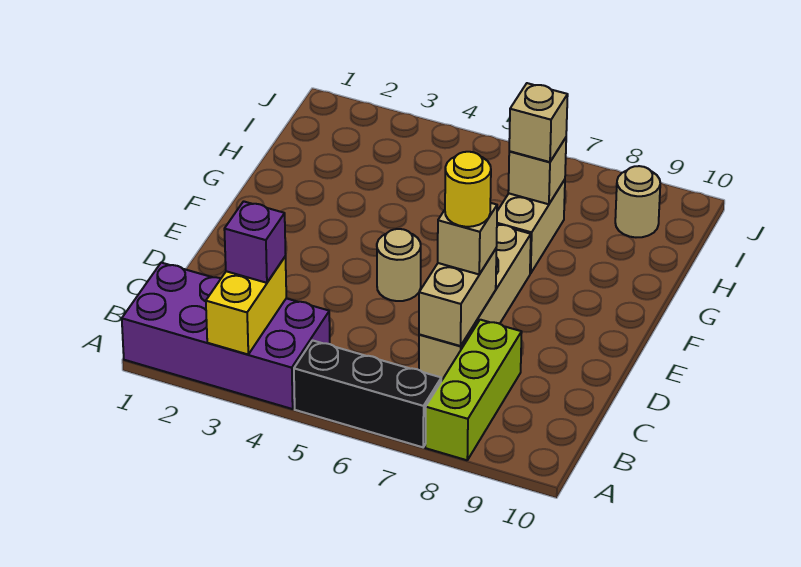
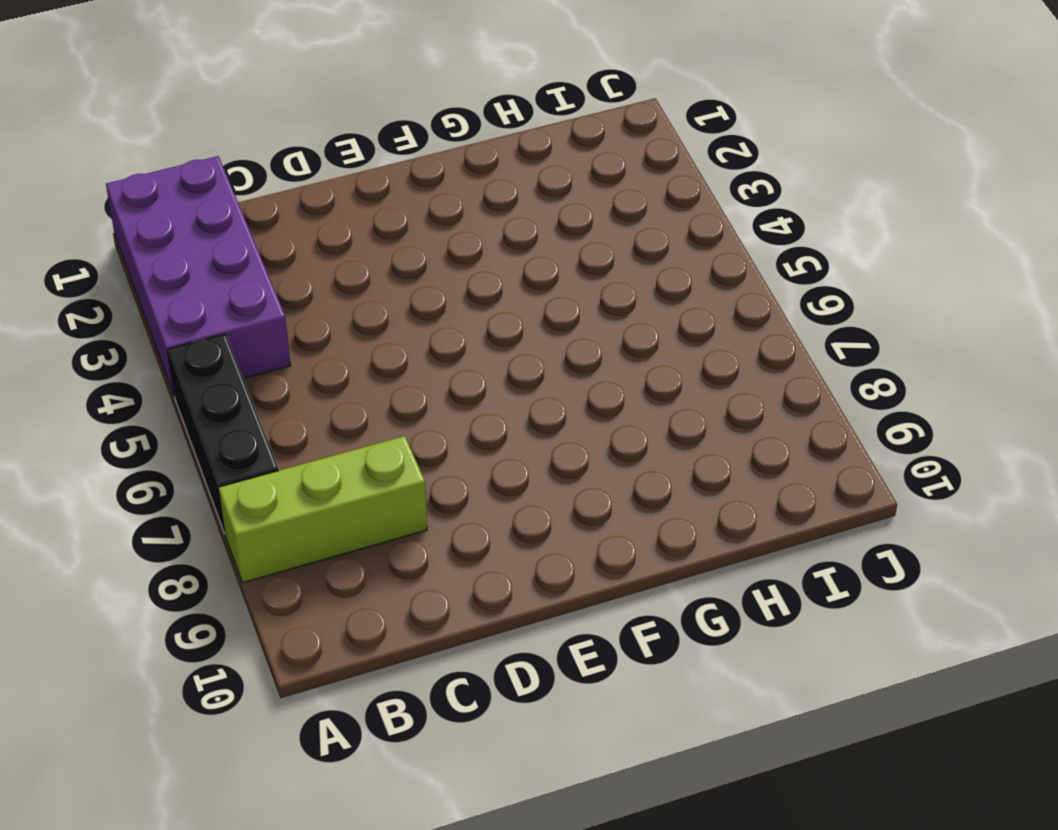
none -> tan brick C7:F7 level 1
none -> tan round brick E5 level 1
none -> tan brick G7:H7 level 1

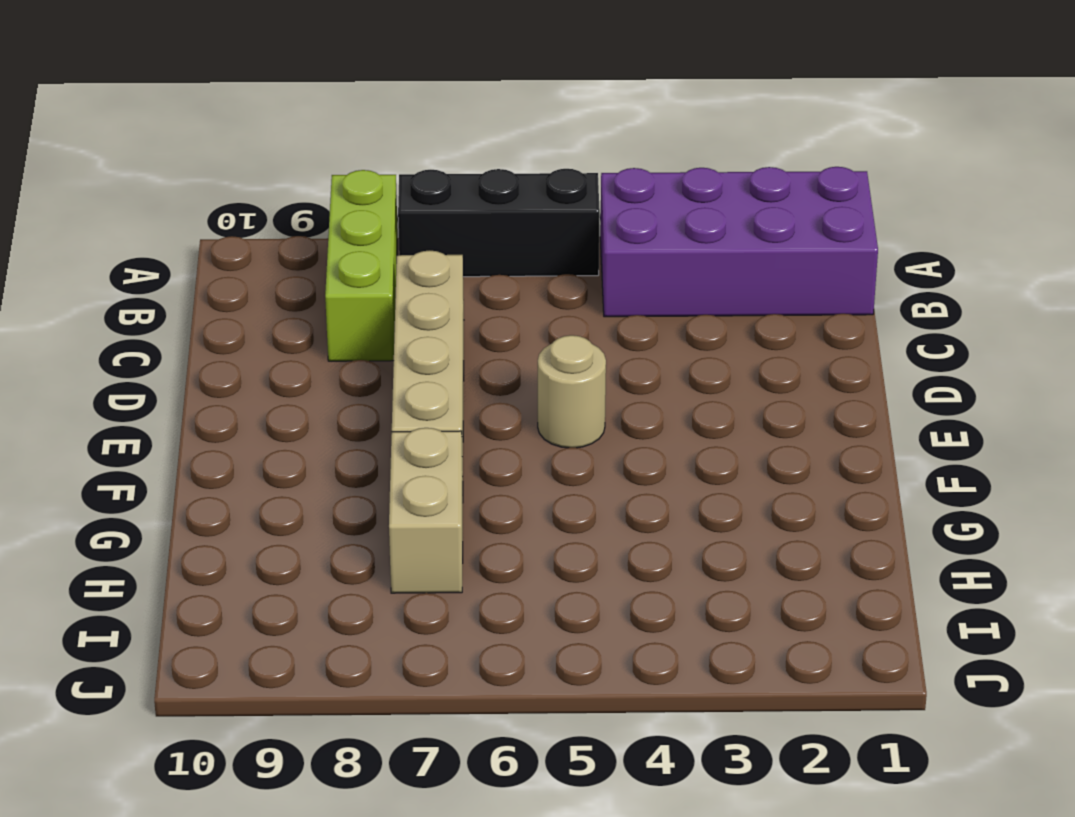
none -> tan round brick I9 level 1
none -> yellow brick A3:B3 level 2
none -> tan brick C7:D7 level 2

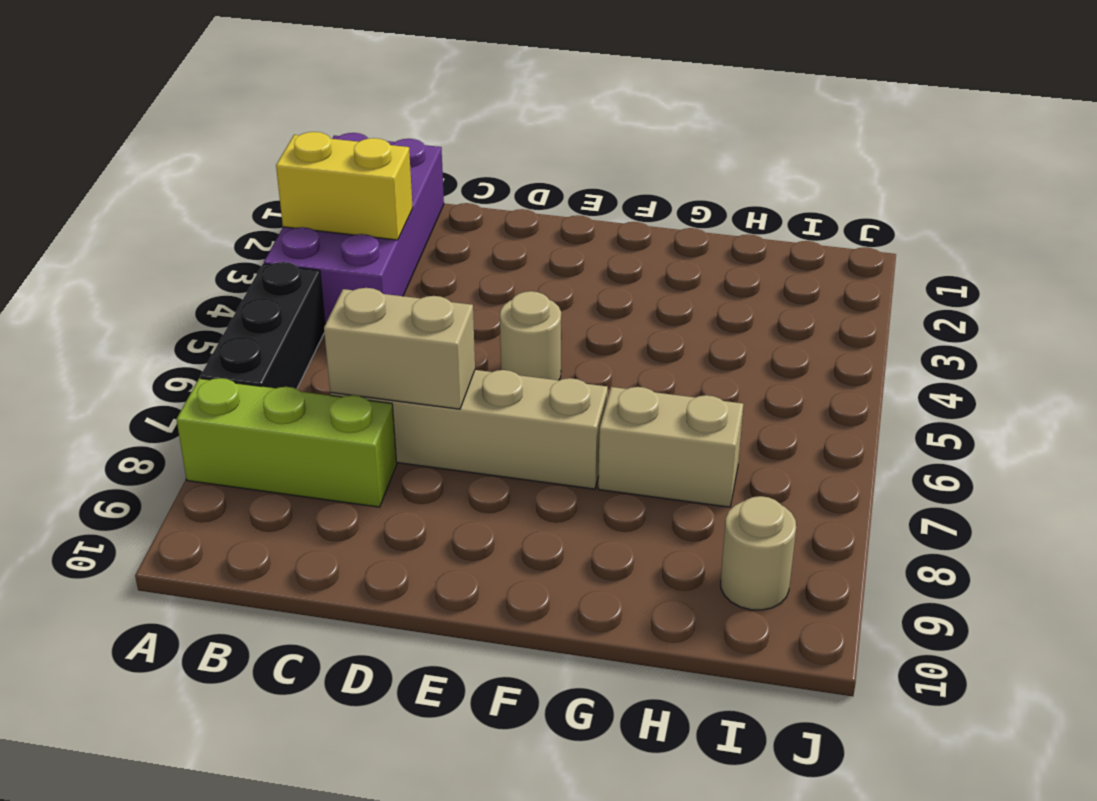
none -> tan brick H7 level 2
none -> purple brick B3 level 3
none -> tan brick D7 level 3

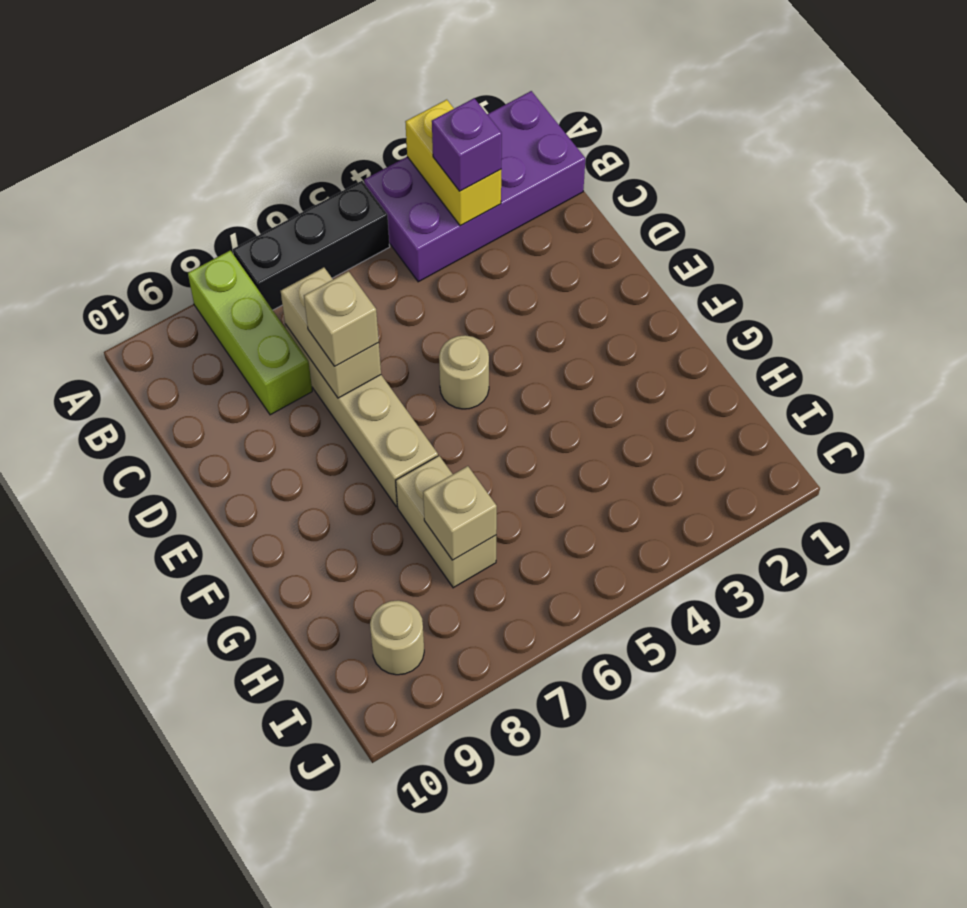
none -> tan brick H7 level 3
none -> yellow round brick D7 level 4

